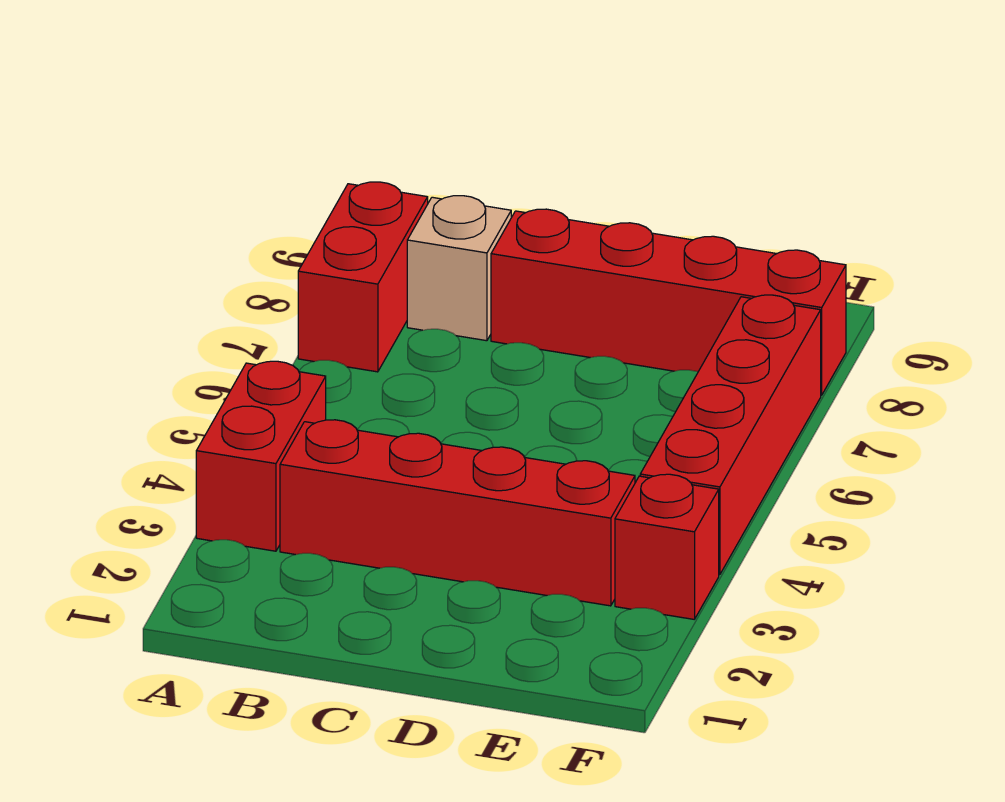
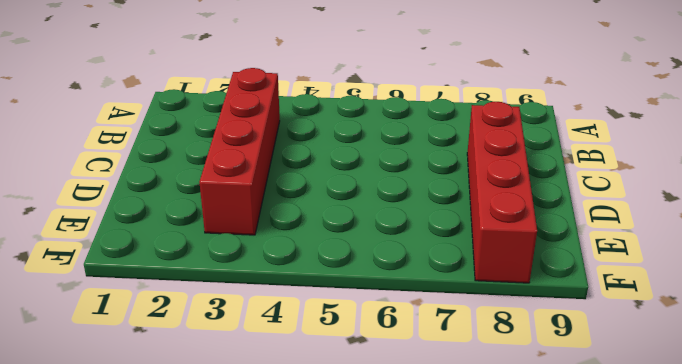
none -> red brick A3:A4 level 1
none -> red brick A7:A8 level 1

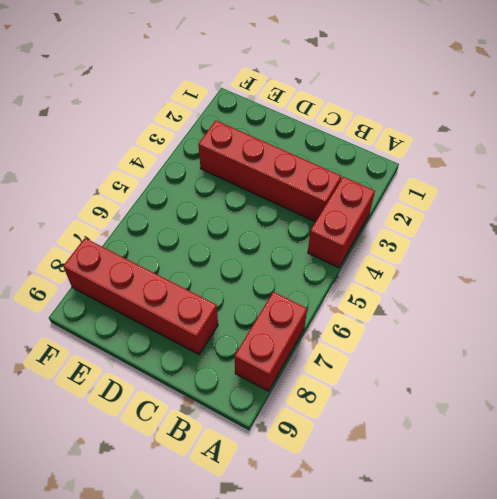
none -> tan brick B8 level 1
none -> red brick F3 level 1

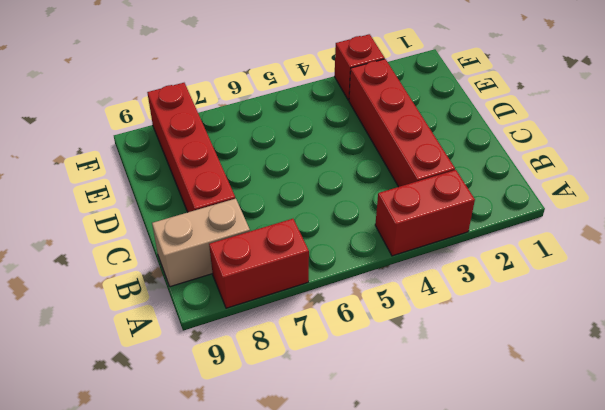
tan brick B8:B9 level 1 -> tan brick B8 level 1
none -> red brick F4:F7 level 1

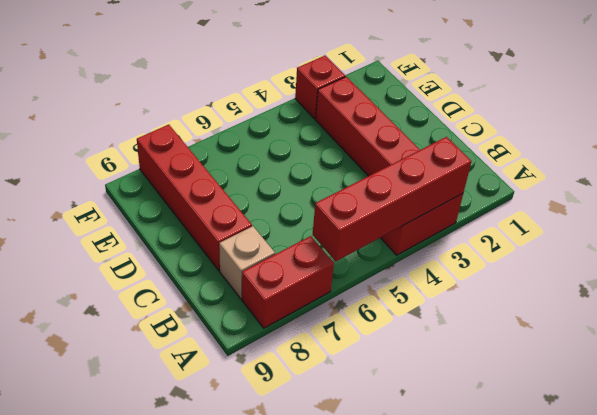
red brick A3:A6 level 2 -> red brick F4:F7 level 1

